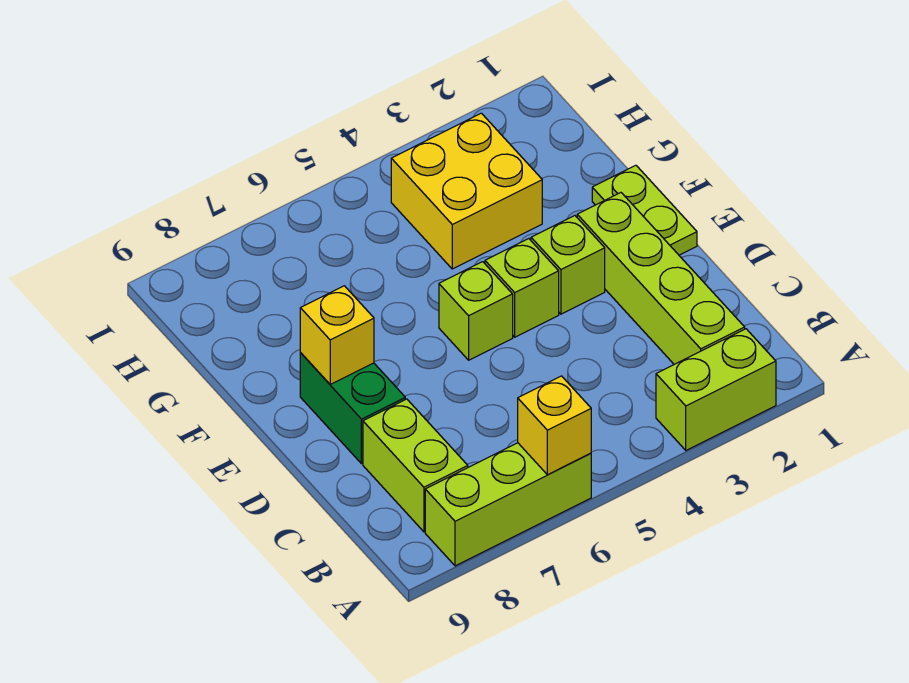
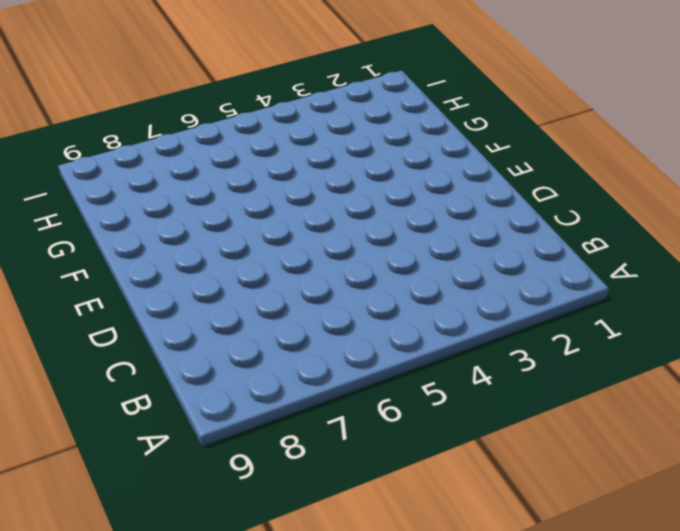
none -> lime brick A2:A3 level 1
none -> lime brick A6:A8 level 1
none -> lime brick B2:E2 level 1

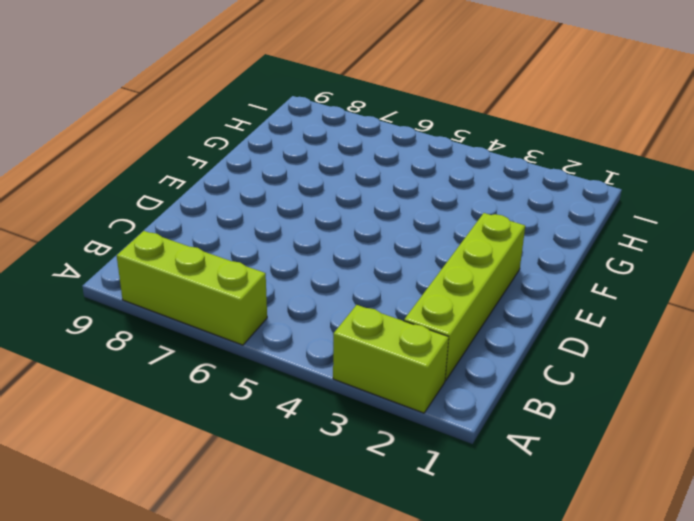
none -> lime brick B8:C8 level 1
none -> green brick D8:E8 level 1
none -> lime plate E1:F1 level 1

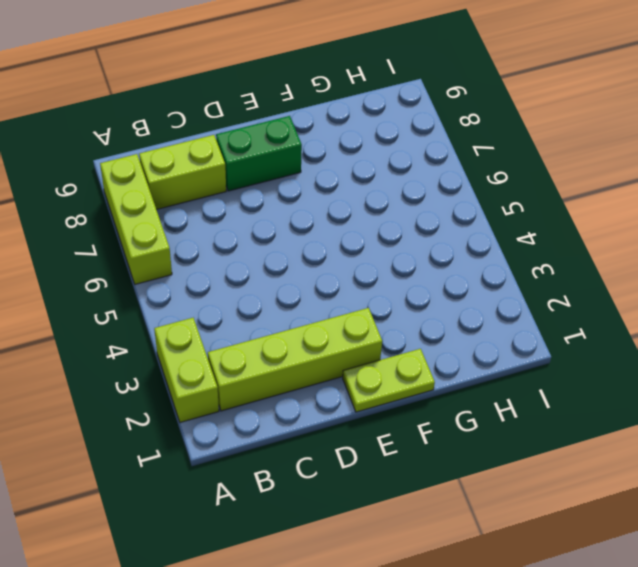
none -> lime brick E3 level 1
none -> lime brick E4 level 1
none -> lime brick E5 level 1

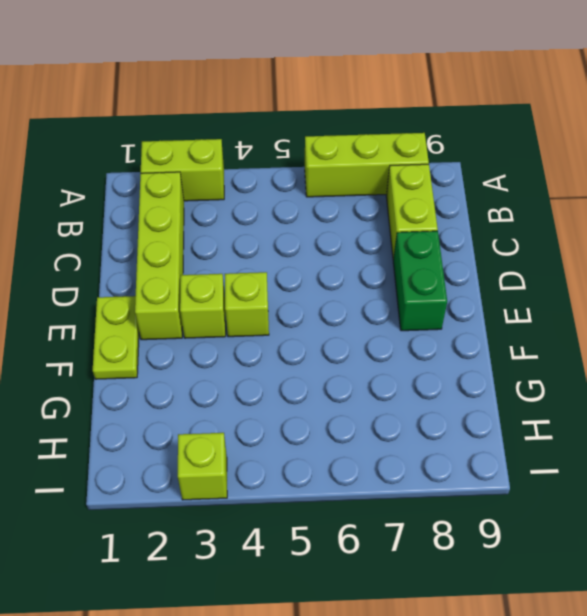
lime brick I3 level 1 -> lime brick E5 level 1
none -> yellow brick G3:H4 level 1
none -> yellow brick A6 level 2
none -> yellow brick E8 level 2

